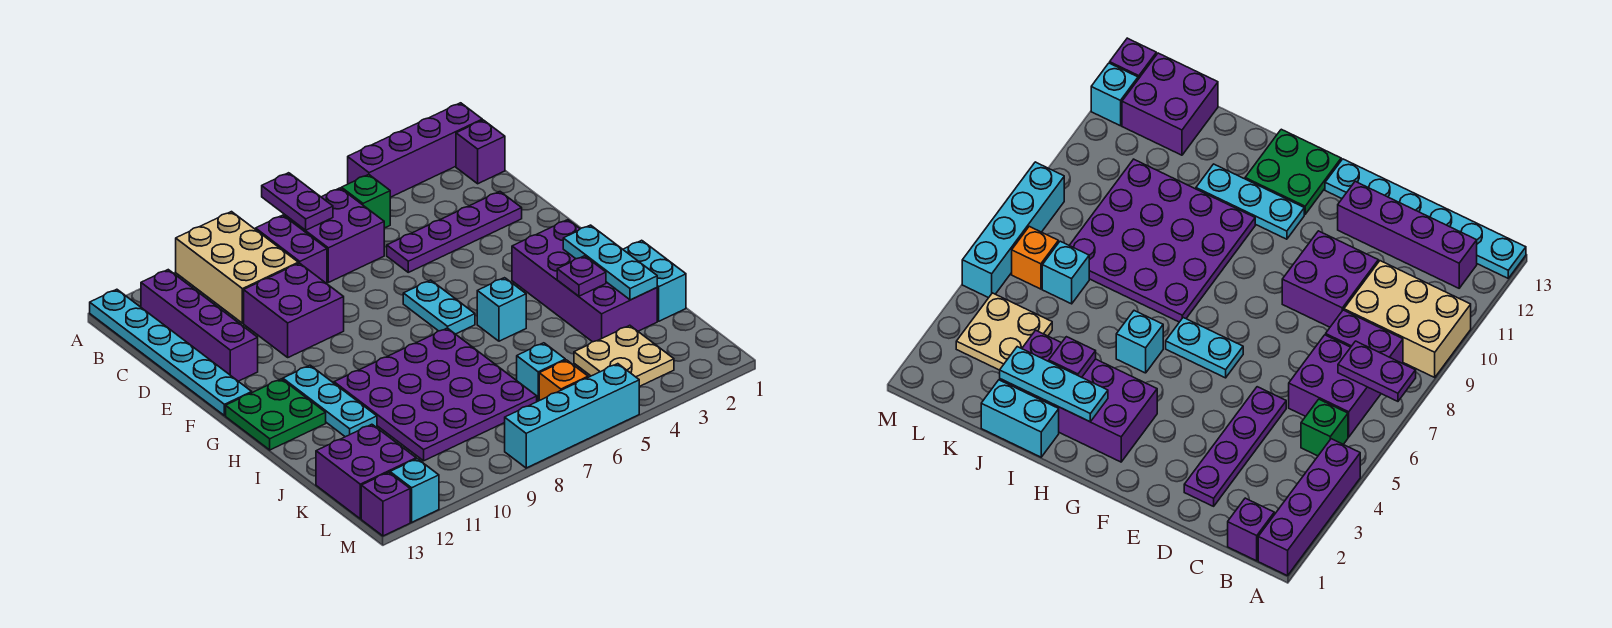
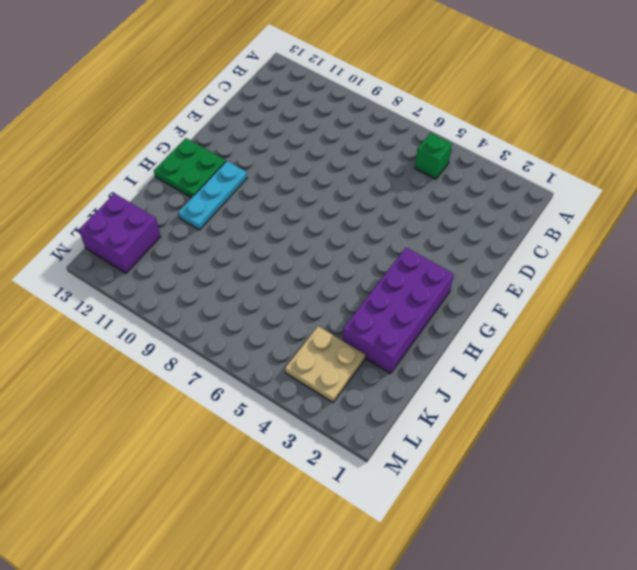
none -> purple brick A1:A4 level 1
none -> tan brick A9:C10 level 1
none -> cyan plate A13:F13 level 1

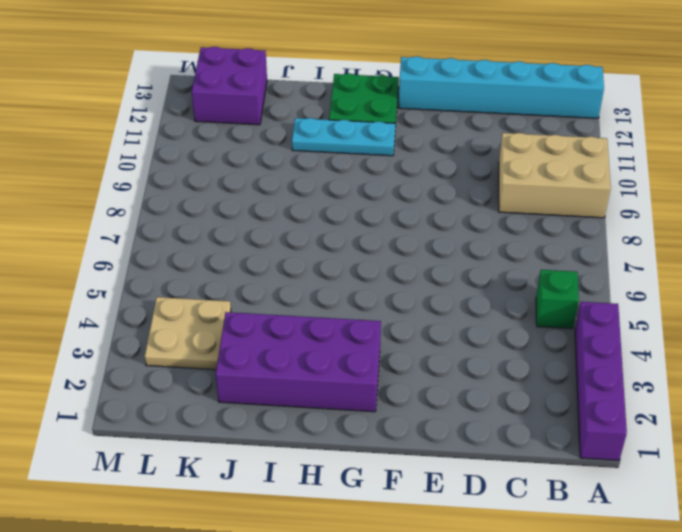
cyan brick A13:F13 level 1 -> cyan plate A13:F13 level 1
none -> purple brick B1 level 1
none -> purple brick B6:C7 level 1
none -> purple brick B8:C8 level 1

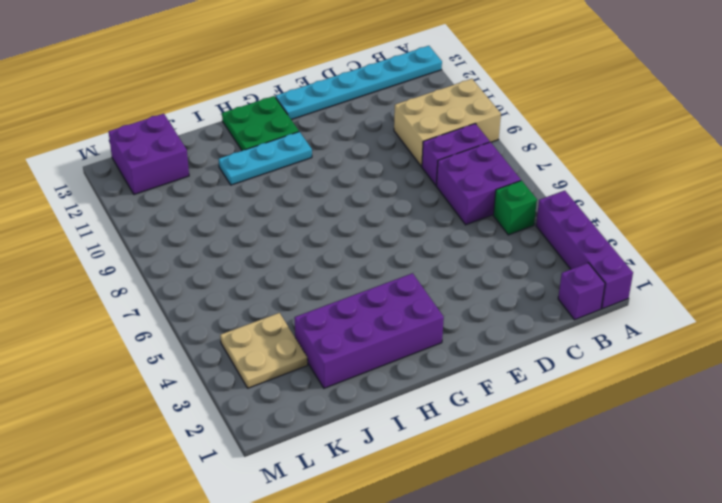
none -> purple brick B12:E12 level 1
none -> purple plate D2:D5 level 1
none -> purple brick D9:E10 level 1

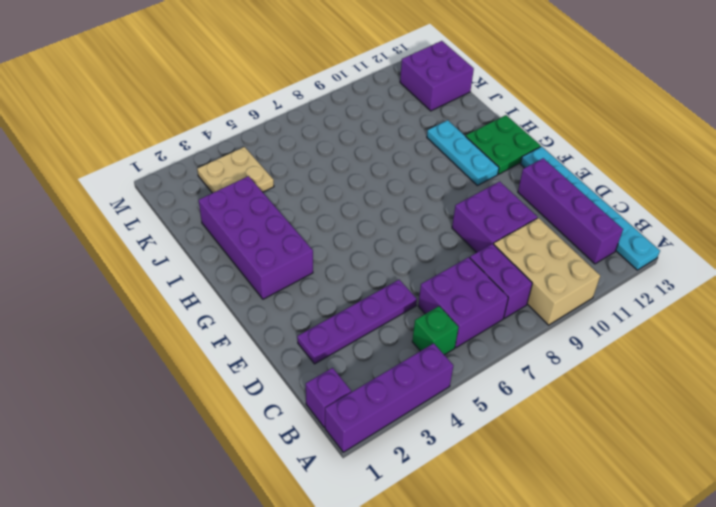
none -> cyan plate F6:G6 level 1
none -> cyan brick H5 level 1
none -> purple plate H7:K10 level 1

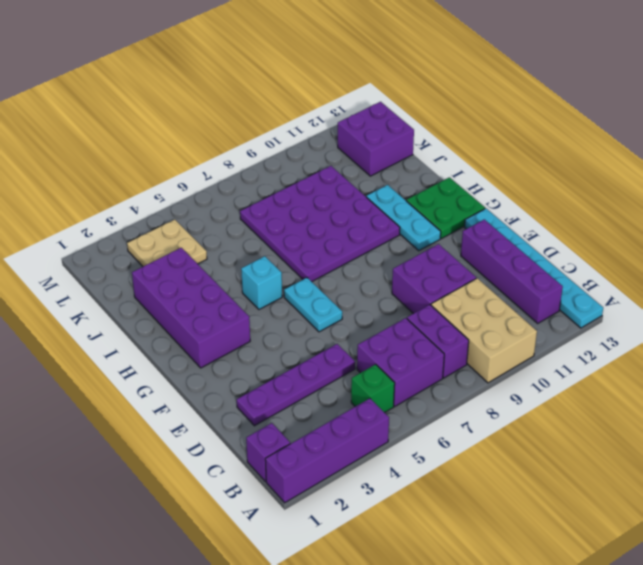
none -> cyan brick I1:J1 level 1
none -> cyan brick K6 level 1
none -> orange brick L6 level 1

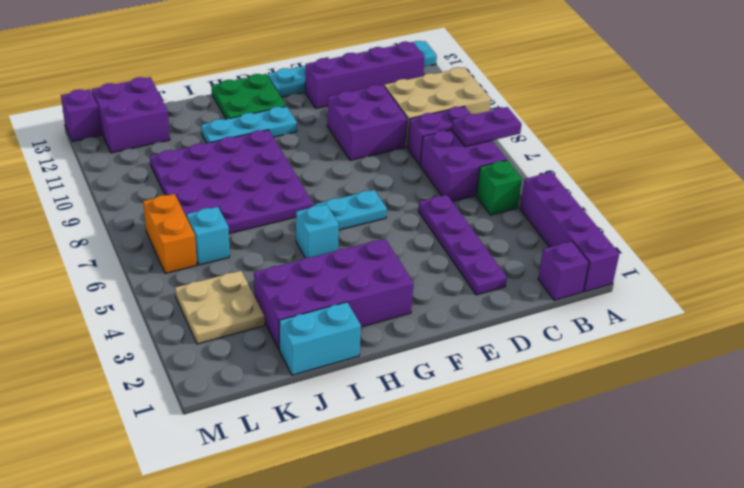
orange brick L6:L7 level 1 -> orange brick L6 level 1
none -> cyan brick M5:M8 level 1
none -> cyan brick M12 level 1
none -> cyan plate H2:J2 level 2

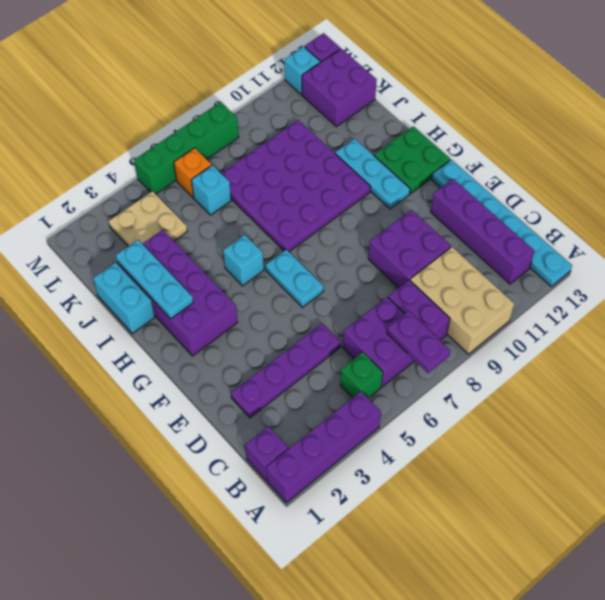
green brick M5:M8 level 1 -> cyan brick M5:M8 level 1
none -> purple plate I3 level 2

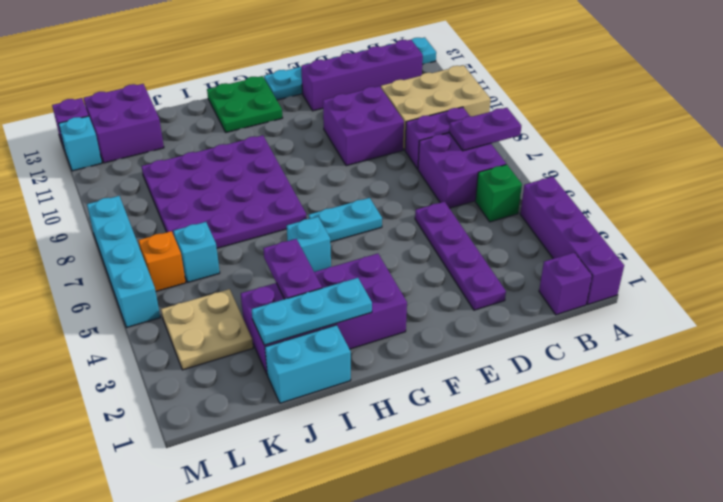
purple plate I3:I4 level 2 -> purple plate I3 level 2
none -> cyan plate G11:I11 level 1

